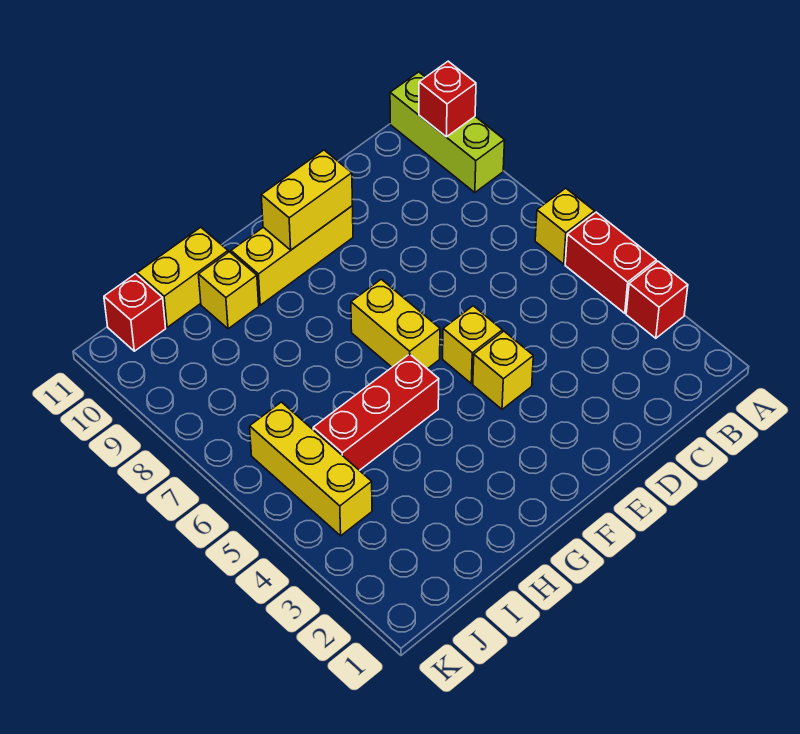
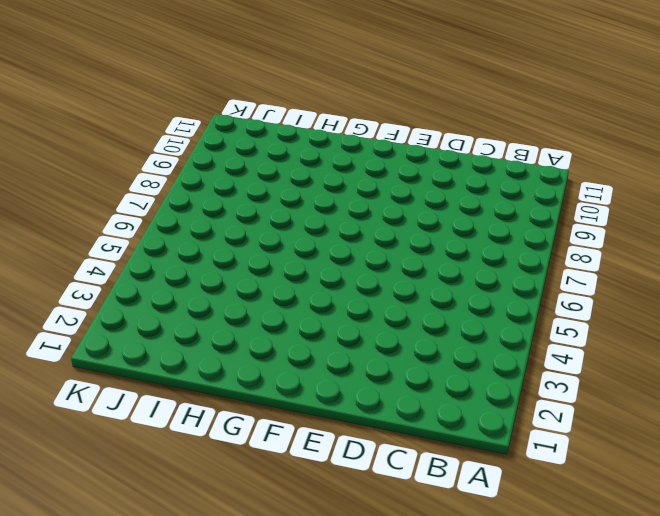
none -> red brick A3 level 1
none -> red brick A4:A5 level 1
none -> yellow brick A6 level 1

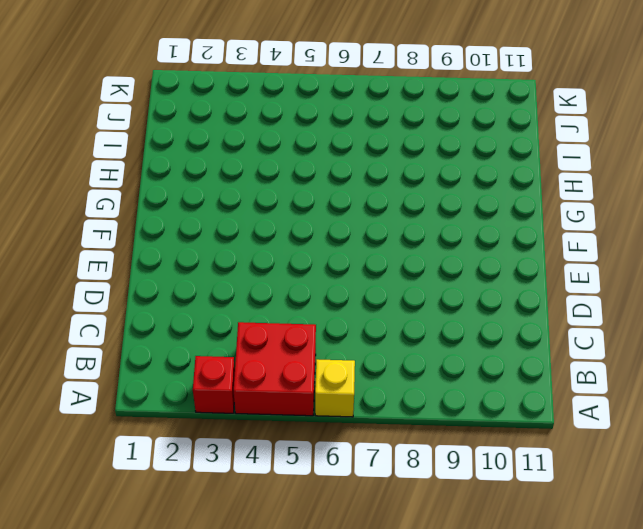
red brick A4:B5 level 1 -> red brick A4:A5 level 1
none -> lime brick A9:A11 level 1
none -> yellow brick E4 level 1
none -> yellow brick E5 level 1

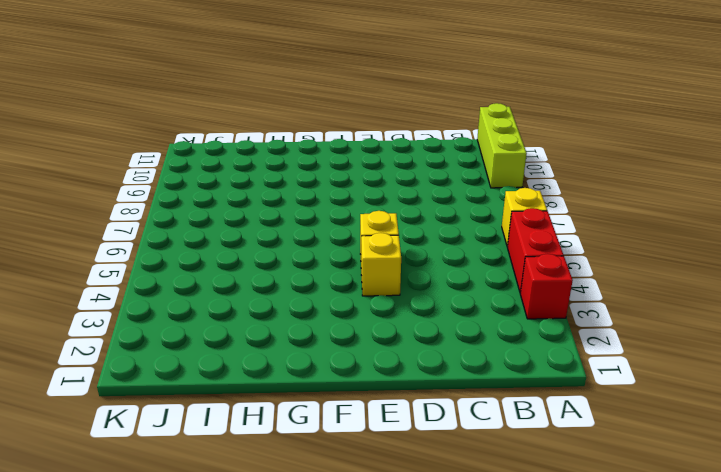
none -> yellow brick E10:G10 level 1
none -> yellow brick F6:F7 level 1
none -> red brick G5:I5 level 1

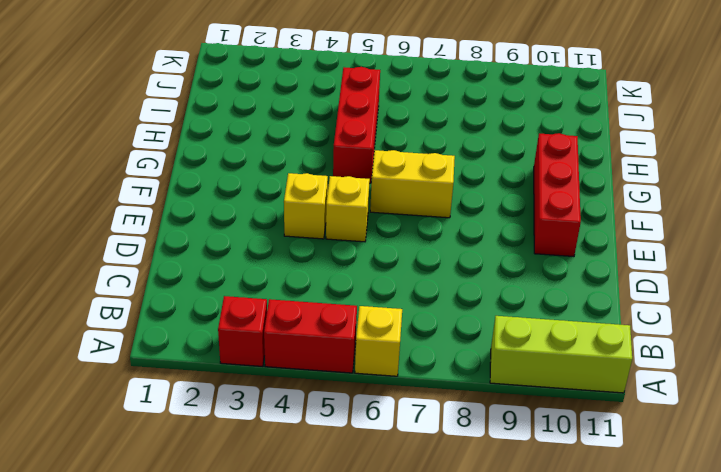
red brick E10:G10 level 1 -> yellow brick E10:G10 level 1
none -> yellow brick H10 level 1
none -> yellow brick H11:I11 level 1
none -> yellow brick J4:J6 level 1

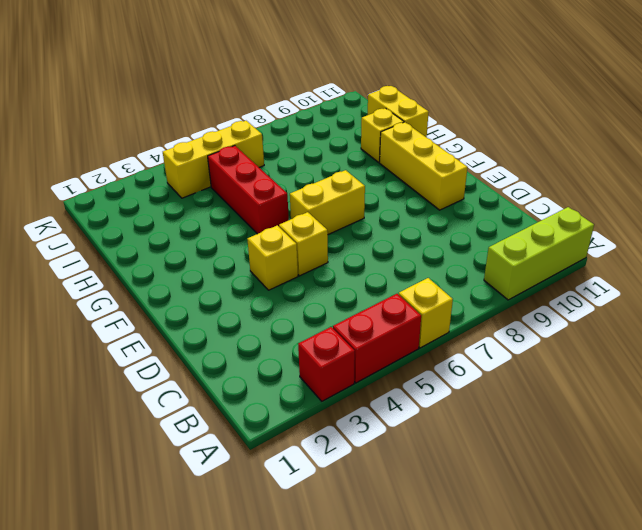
none -> red brick J11 level 1
none -> red brick A10 level 2
none -> yellow brick E10:F10 level 2

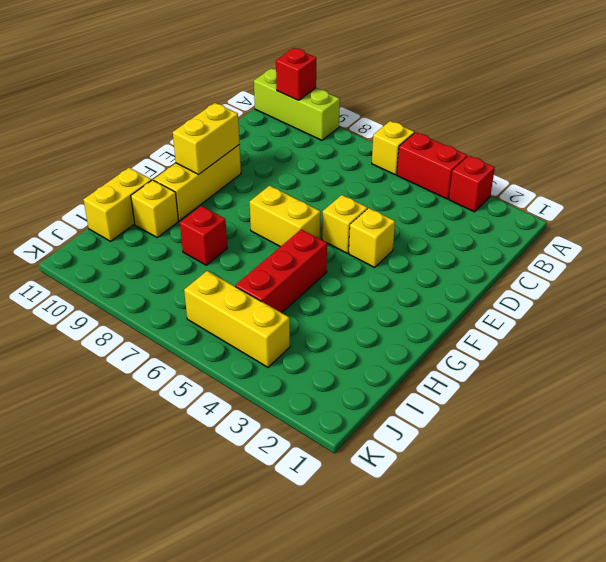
red brick H8 level 1 -> red brick J11 level 1

